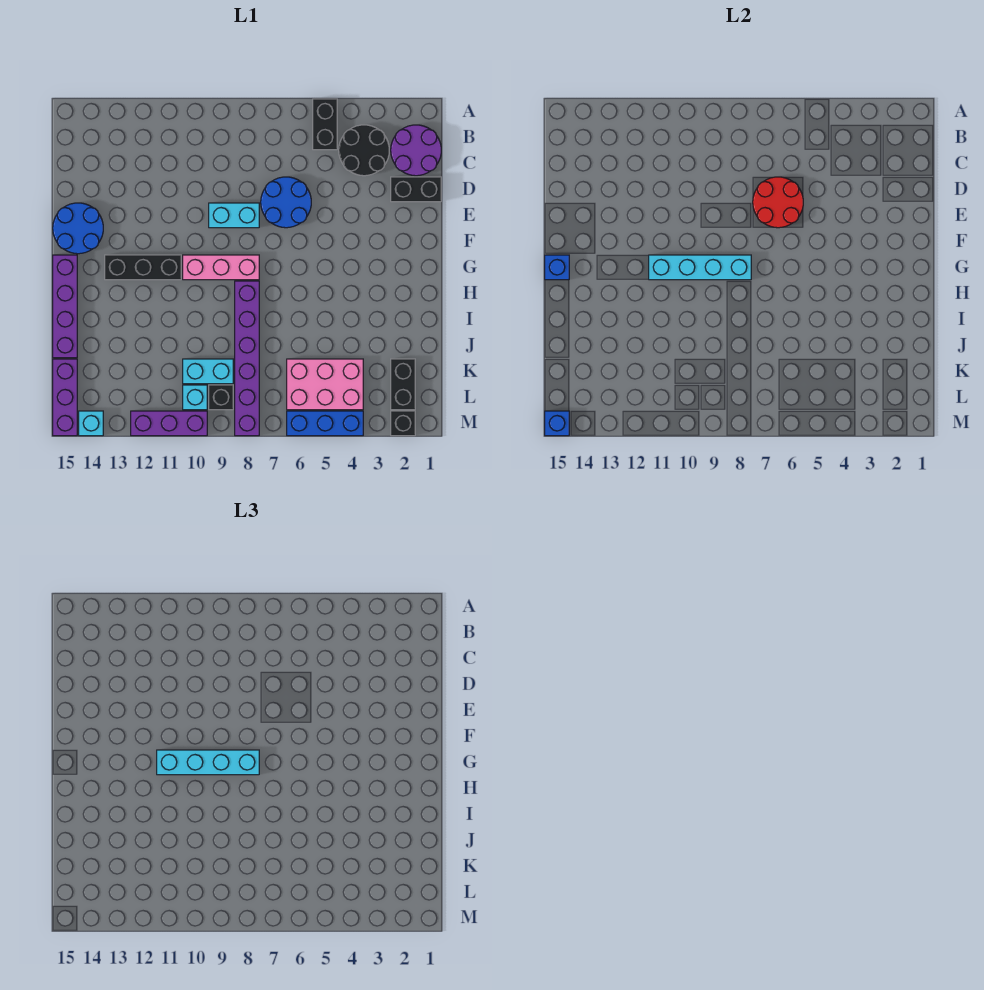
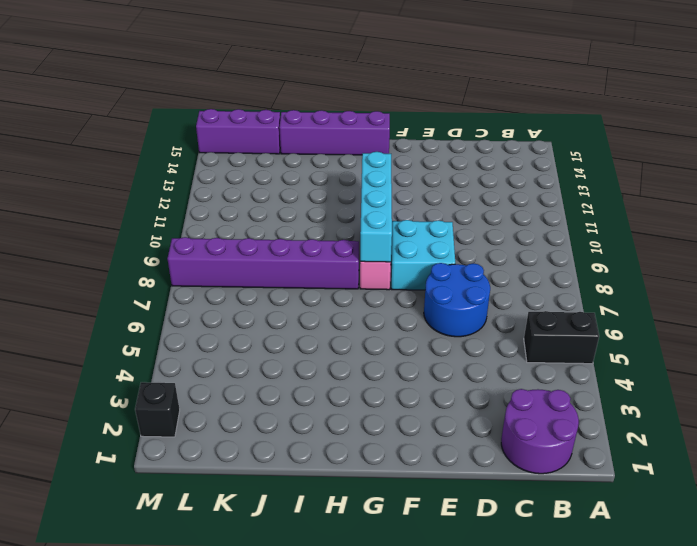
cyan brick E8:F9 level 1 -> cyan brick E8:E9 level 1
none -> black round brick B3:C4 level 1
none -> black brick D1:D2 level 1
none -> blue round brick E14:F15 level 1

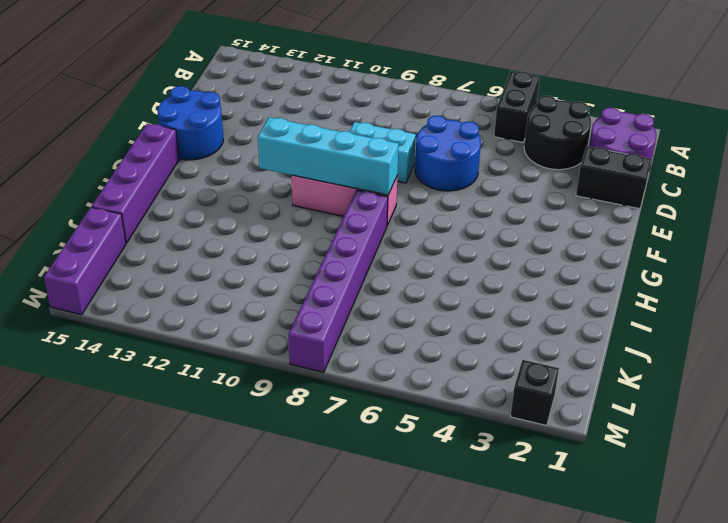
none -> black brick G11:G13 level 1
none -> black brick K2:L2 level 1
none -> pink brick K4:L6 level 1

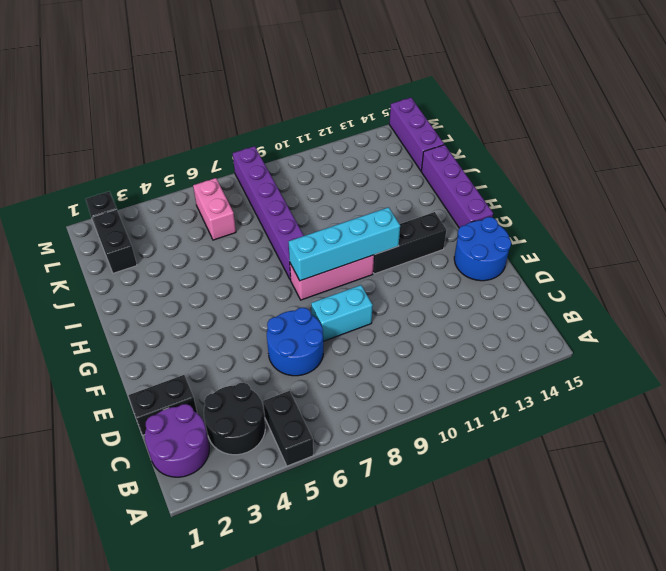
pink brick K6:L6 level 1 -> pink brick K4:L6 level 1
none -> cyan brick K9:K10 level 1
none -> black brick L9 level 1
none -> cyan brick L10 level 1

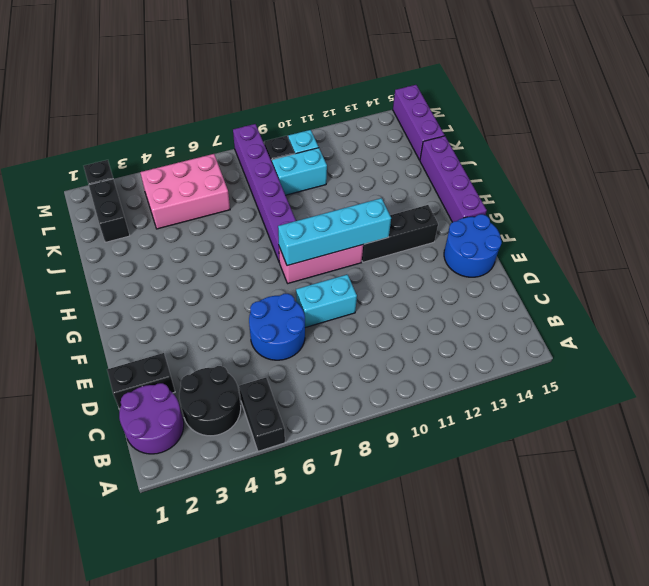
none -> blue brick M4:M6 level 1
none -> purple brick M10:M12 level 1
none -> cyan brick M14 level 1

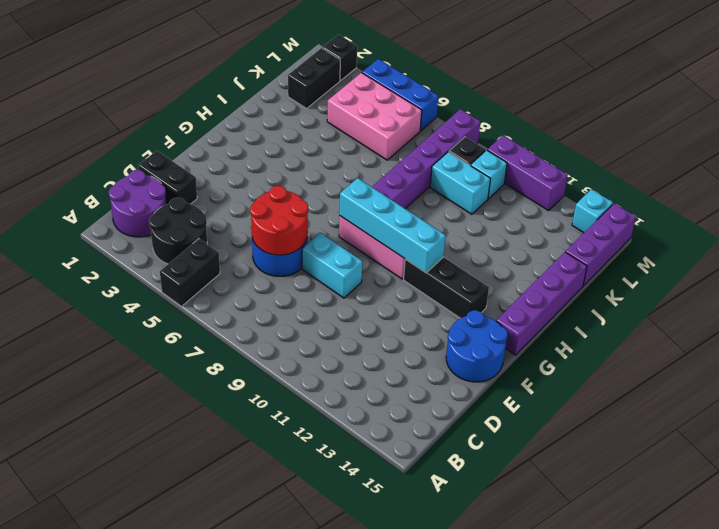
none -> blue brick G15 level 2
none -> blue brick M15 level 2
none -> cyan brick G8:G11 level 3

